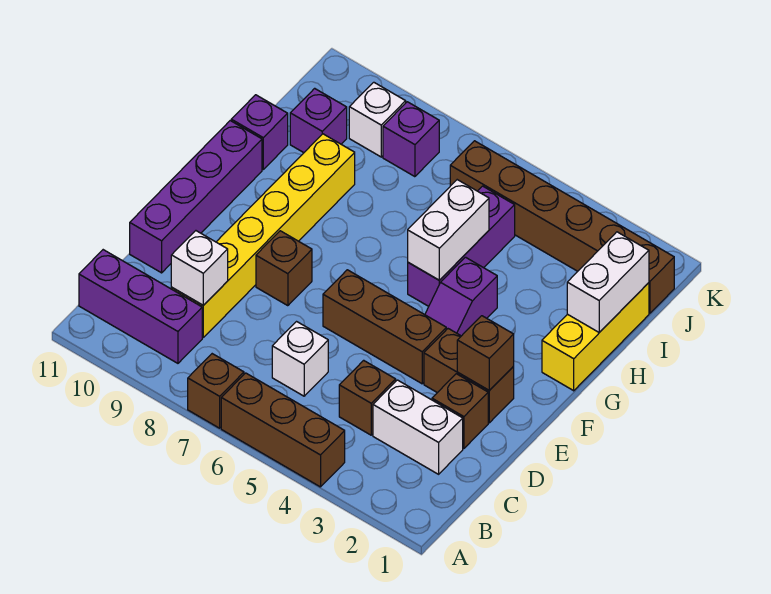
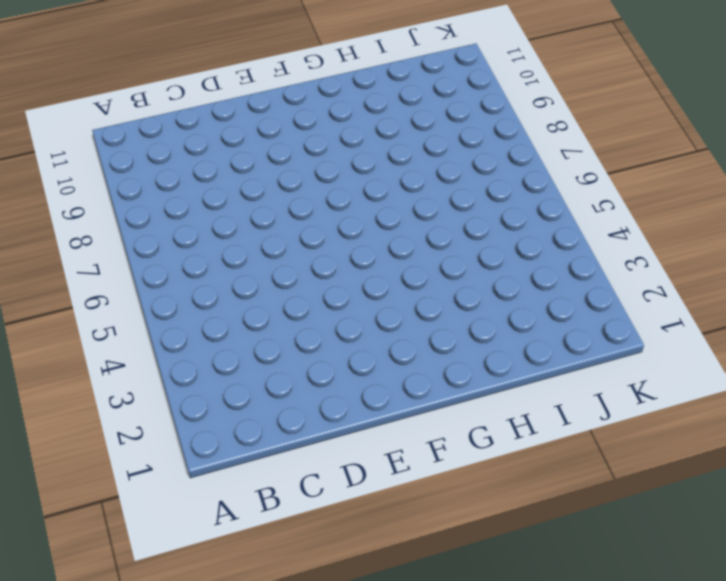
none -> brown brick A4:A6 level 1
none -> brown brick A7 level 1
none -> purple brick B9:B11 level 1

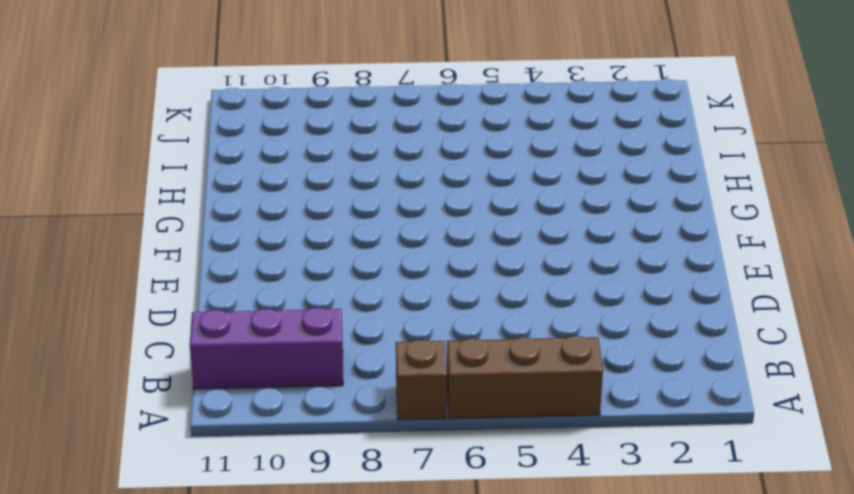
none -> white brick C2:C3 level 1
none -> brown brick C4 level 1
none -> white brick C6 level 1

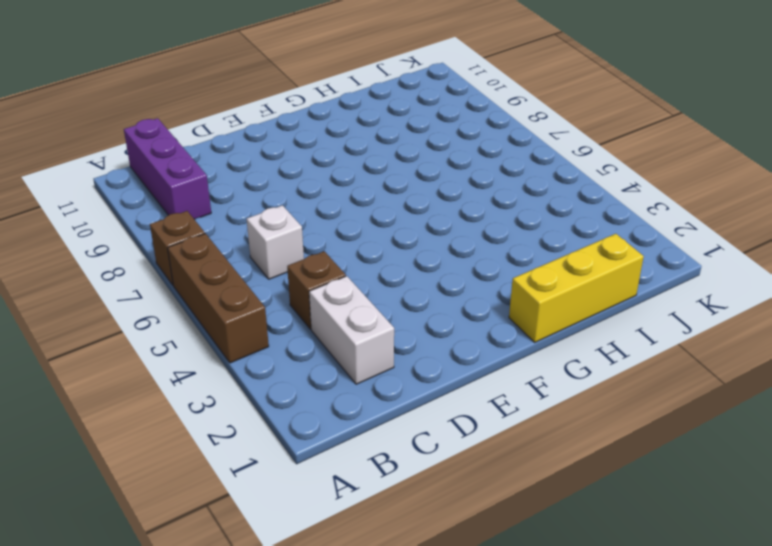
none -> yellow brick C9:H9 level 1
none -> brown brick D2 level 1
none -> purple brick D11:G11 level 1

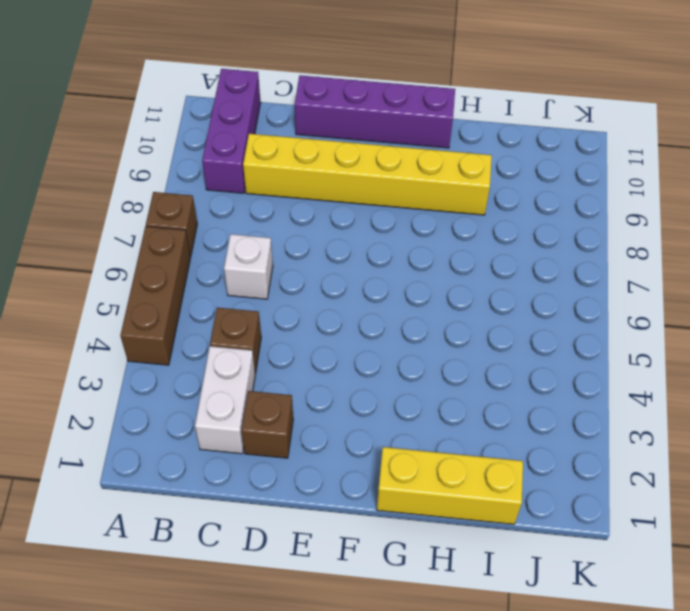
none -> brown brick E2:E3 level 1
none -> brown brick E4:E6 level 1
none -> brown brick E8 level 1

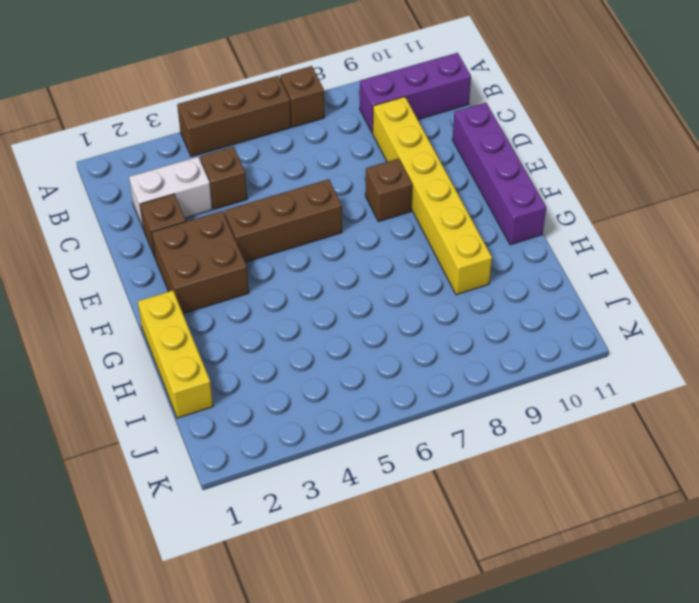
brown brick E2:F3 level 1 -> brown brick E2:E3 level 1
none -> white brick C6 level 1
none -> purple slope F4:G4 level 1 top G
none -> purple brick G5:I5 level 1

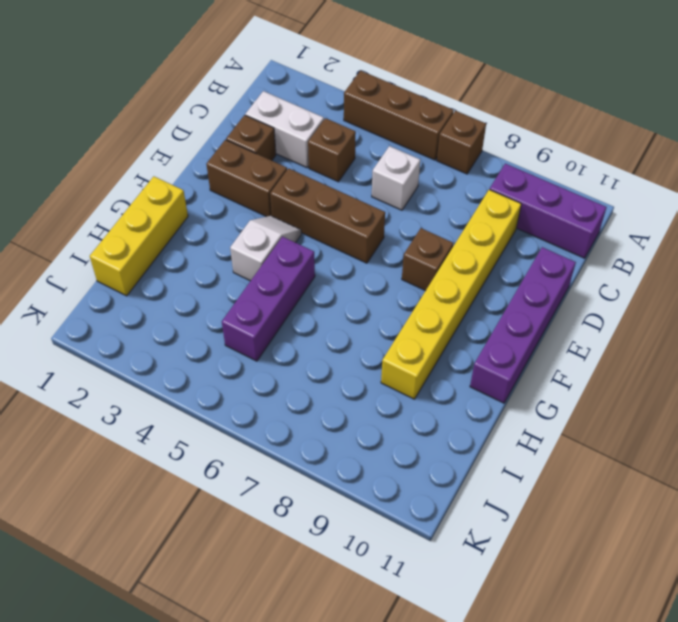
white slope F4:G4 level 1 top G -> purple slope F4:G4 level 1 top G
none -> purple brick H11 level 1
none -> purple brick I10 level 1
none -> brown brick J1:J6 level 1

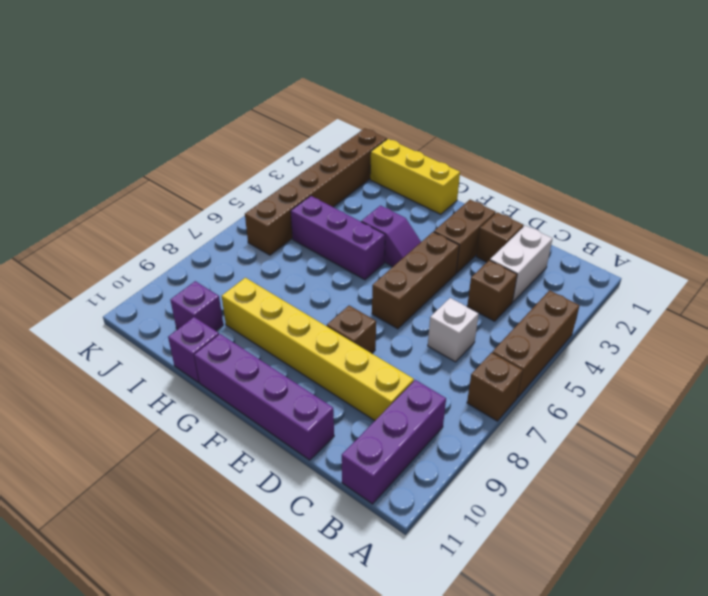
none -> purple brick J8 level 1
none -> white brick J9 level 1
none -> white brick C9 level 2

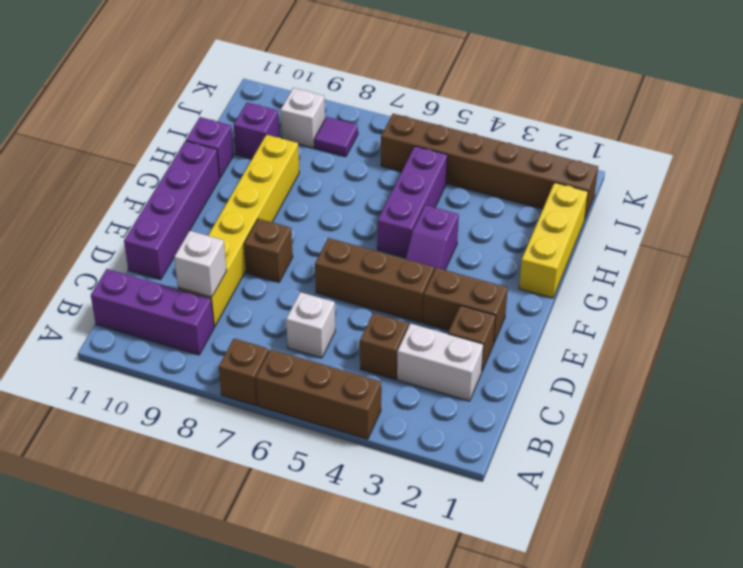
purple tile J8 level 1 -> purple brick J8 level 1
none -> brown brick E2 level 2
none -> white brick G5:H5 level 2
none -> white brick H1:I1 level 2

